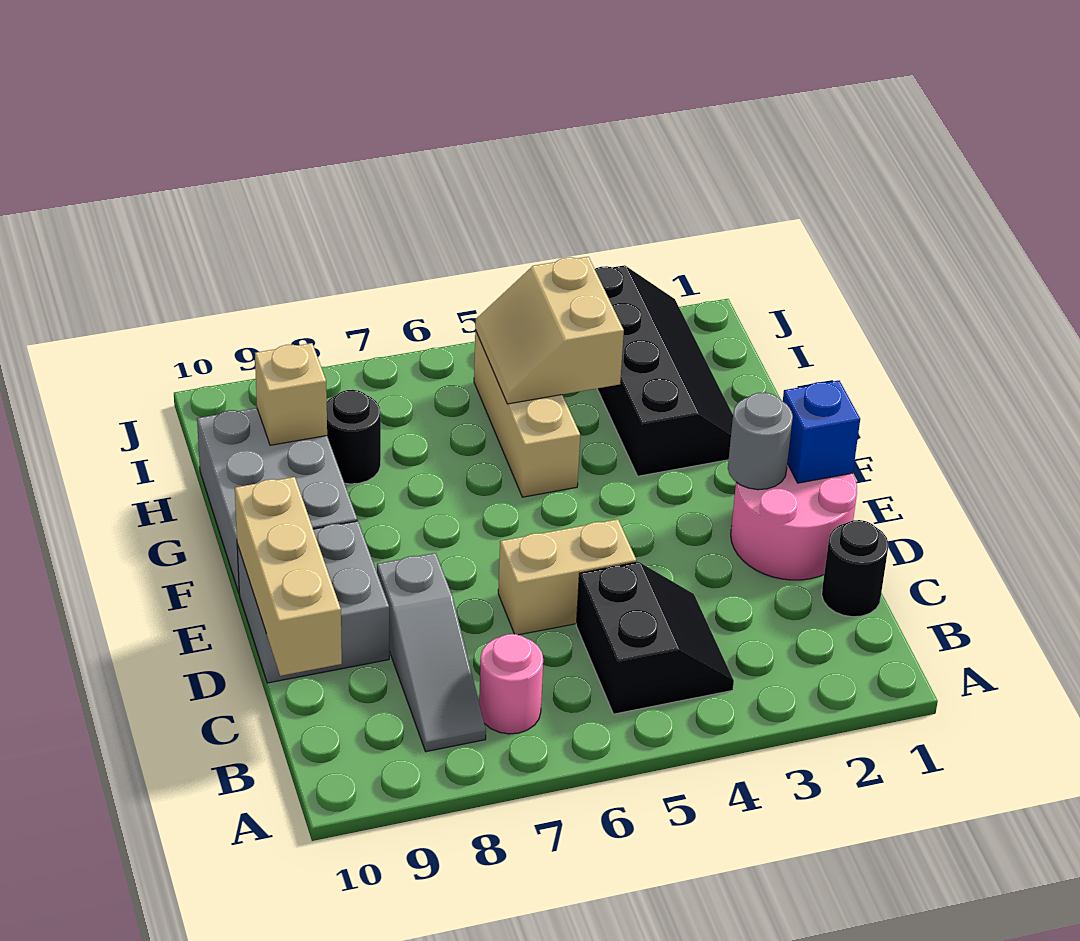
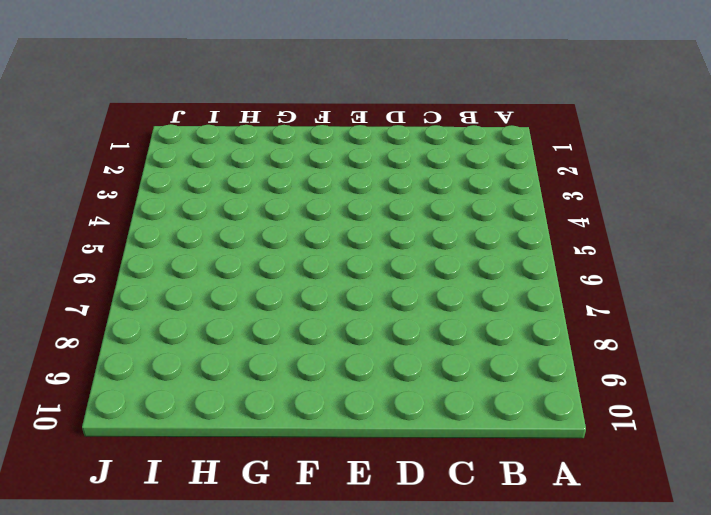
none -> black slope B4:C5 level 1 top 5
none -> pink round brick B7 level 1
none -> grey slope B8:D8 level 1 top D

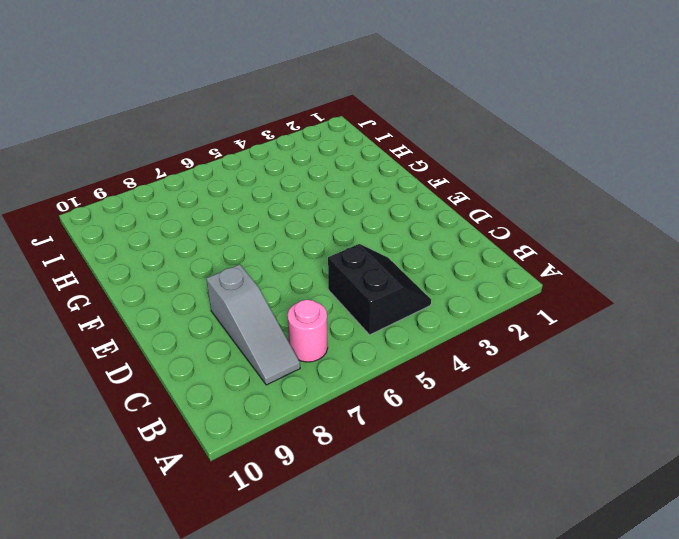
none -> black round brick C1 level 1
none -> pink round brick D1:E2 level 1
none -> tan brick D5:D6 level 1

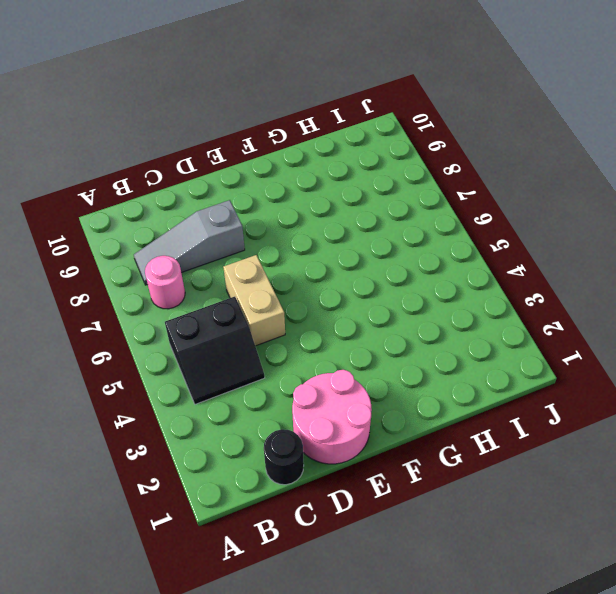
none -> grey brick D9:E10 level 1
none -> grey brick F9:H10 level 1
none -> black slope G2:J3 level 1 top 3

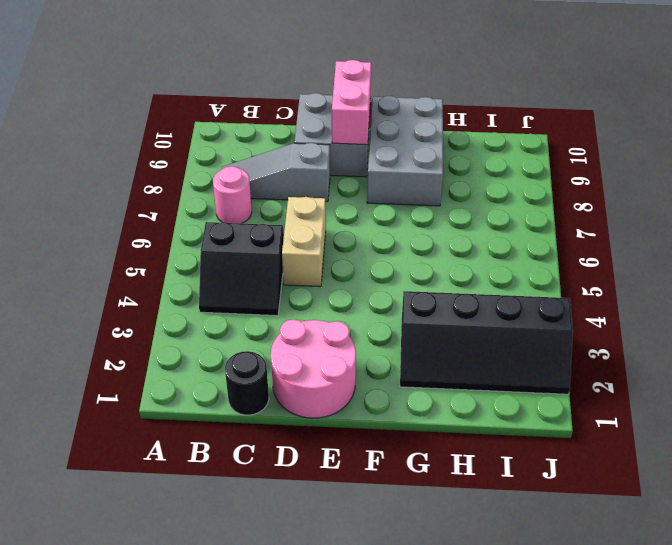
pink brick E9:E10 level 2 -> tan brick C10:E10 level 2
grey brick F8:G10 level 1 -> grey brick F9:H10 level 1
none -> tan brick G5:I5 level 1
none -> black round brick H8 level 1
none -> blue brick E1 level 2

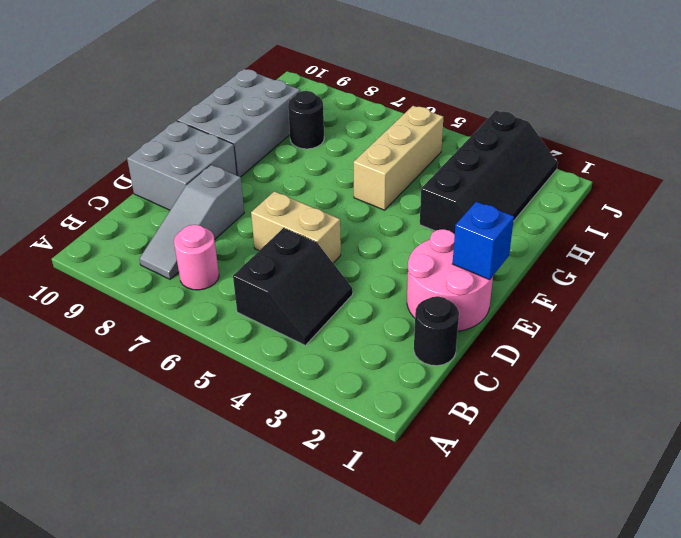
none -> tan brick C10:E10 level 2
none -> grey round brick E2 level 2
none -> tan slope H4:I5 level 2 top 4

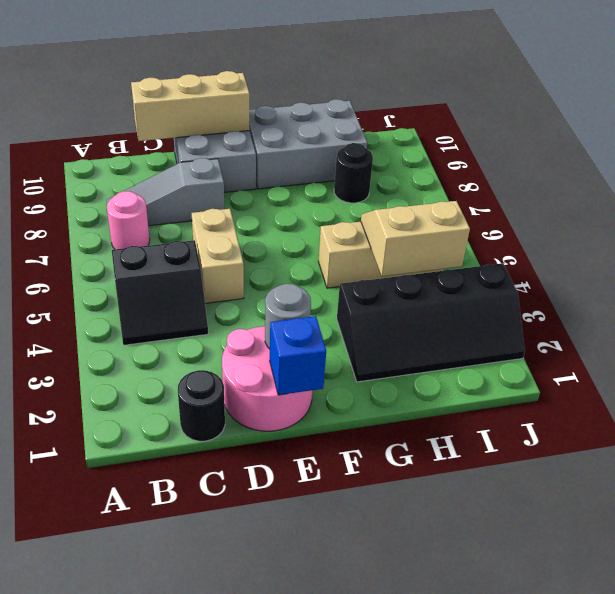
none -> tan brick H9 level 2

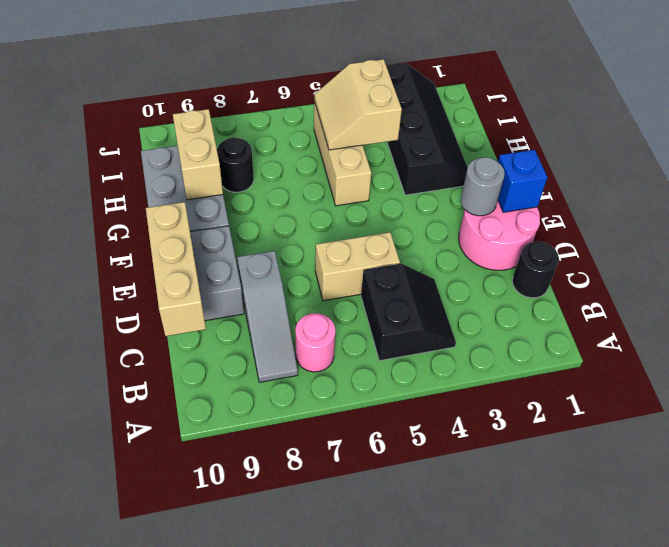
tan brick G9:H9 level 2 -> tan brick H9 level 2

